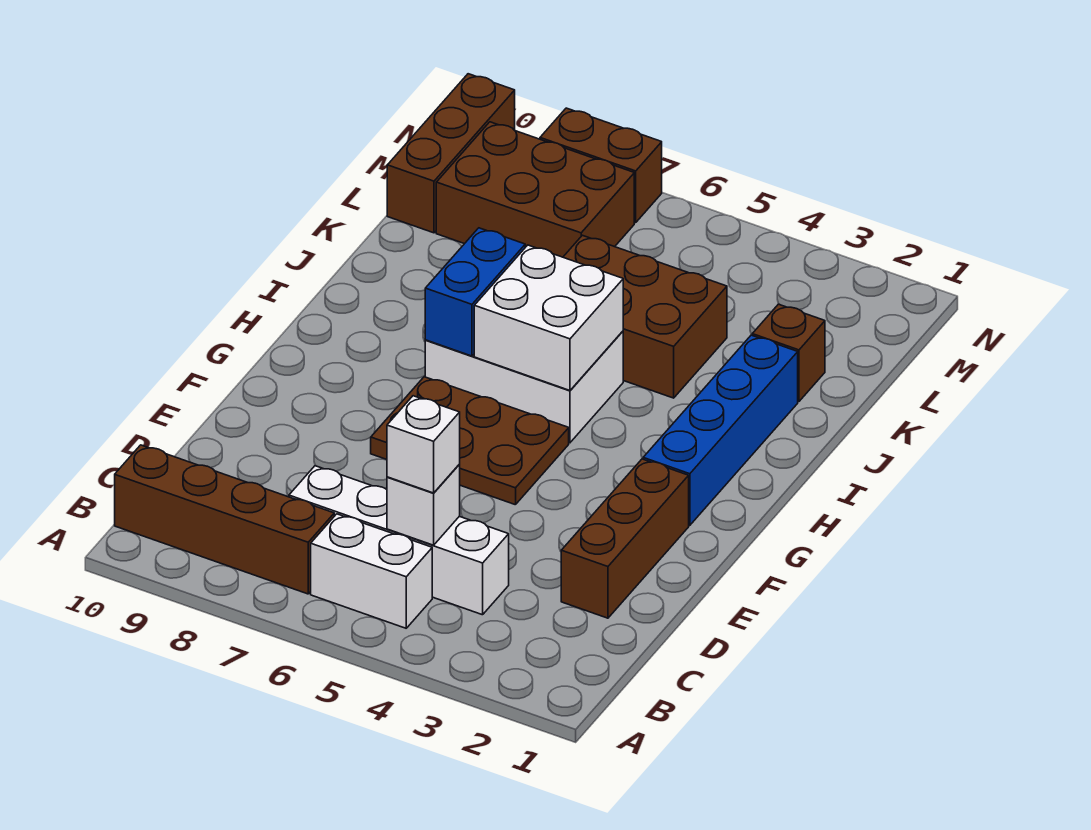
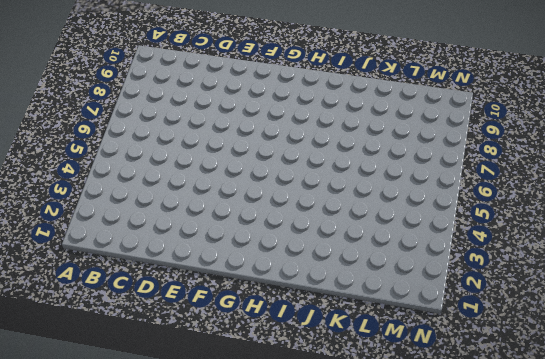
none -> white brick B5:B6 level 1
none -> brown brick B7:B10 level 1
none -> white brick C4:C7 level 1

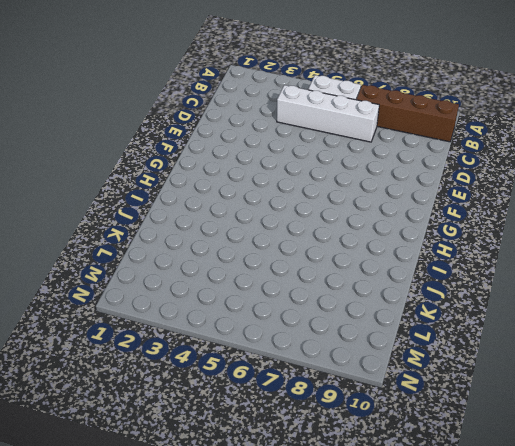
none -> brown brick D2:F2 level 1
none -> brown plate F5:G7 level 1
none -> blue brick G2:J2 level 1

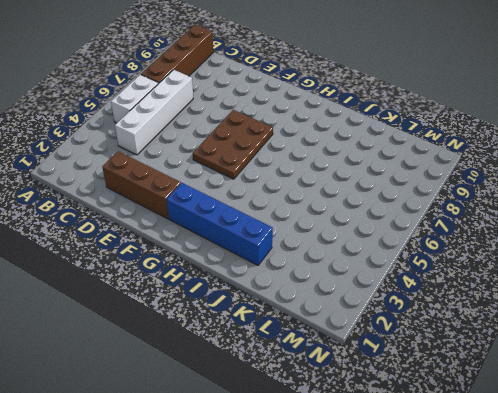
none -> white brick H5:I7 level 1
none -> brown brick J4:K6 level 1
none -> brown brick K2 level 1

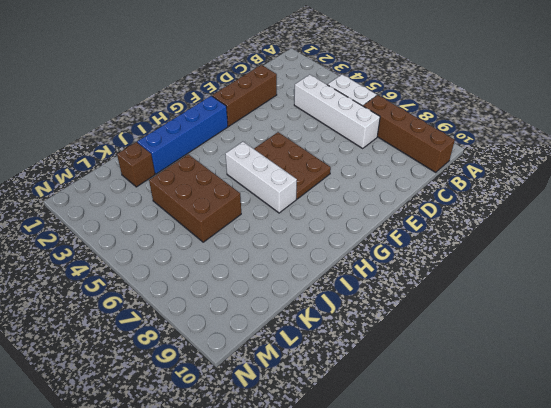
white brick H5:H7 level 1 -> white brick H5:I7 level 1
none -> brown brick L7:M9 level 1
none -> brown brick L10:N10 level 1
none -> brown brick N7:N8 level 1

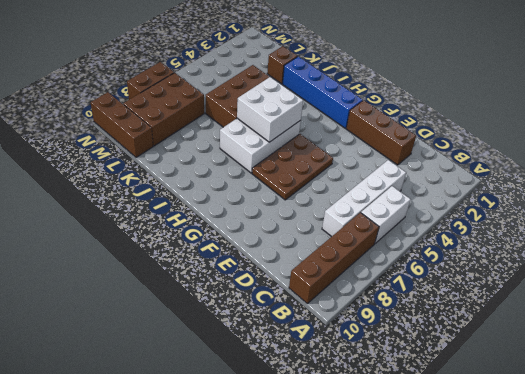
none -> white brick C5 level 2
none -> blue brick H7:I7 level 2
none -> white brick C5 level 3

